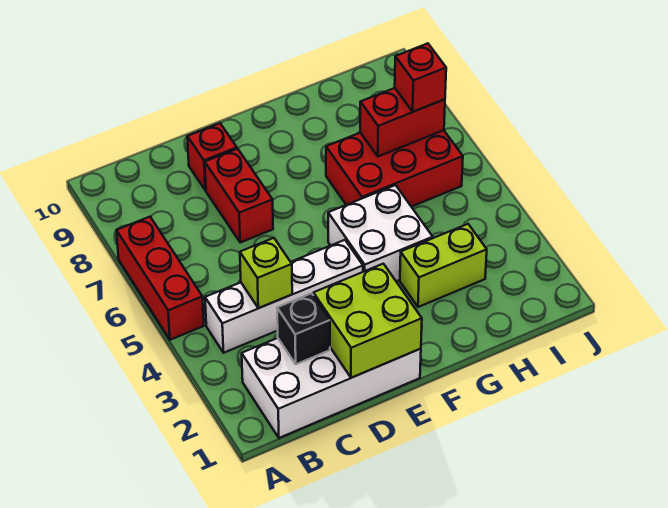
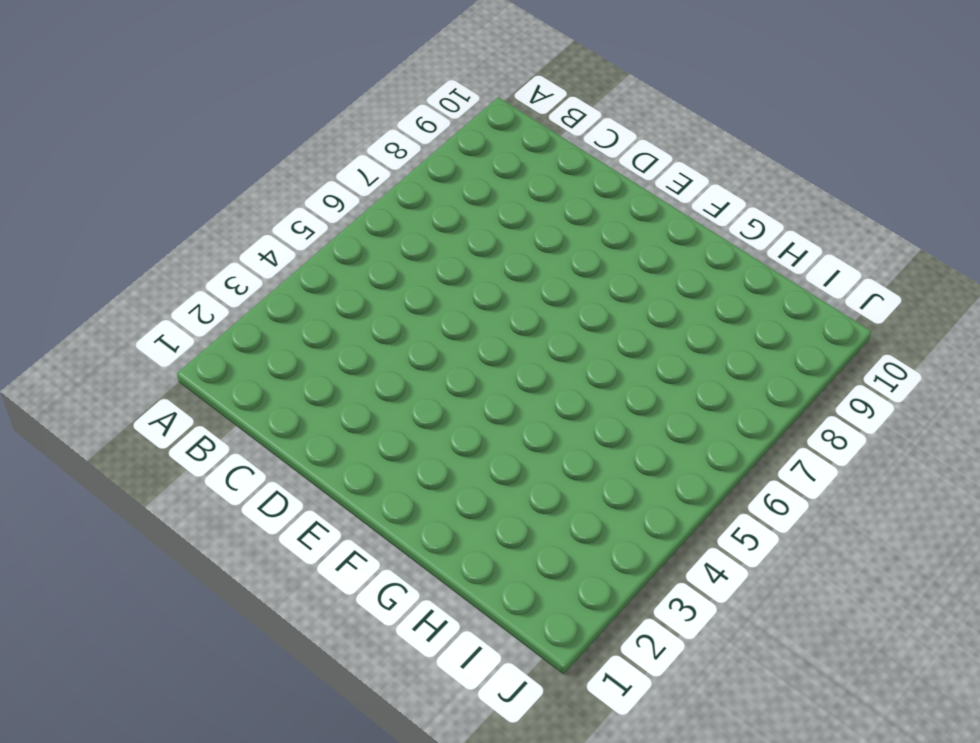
none -> red brick A5:A7 level 1
none -> white brick B1:E2 level 1
none -> white brick B4:E4 level 1

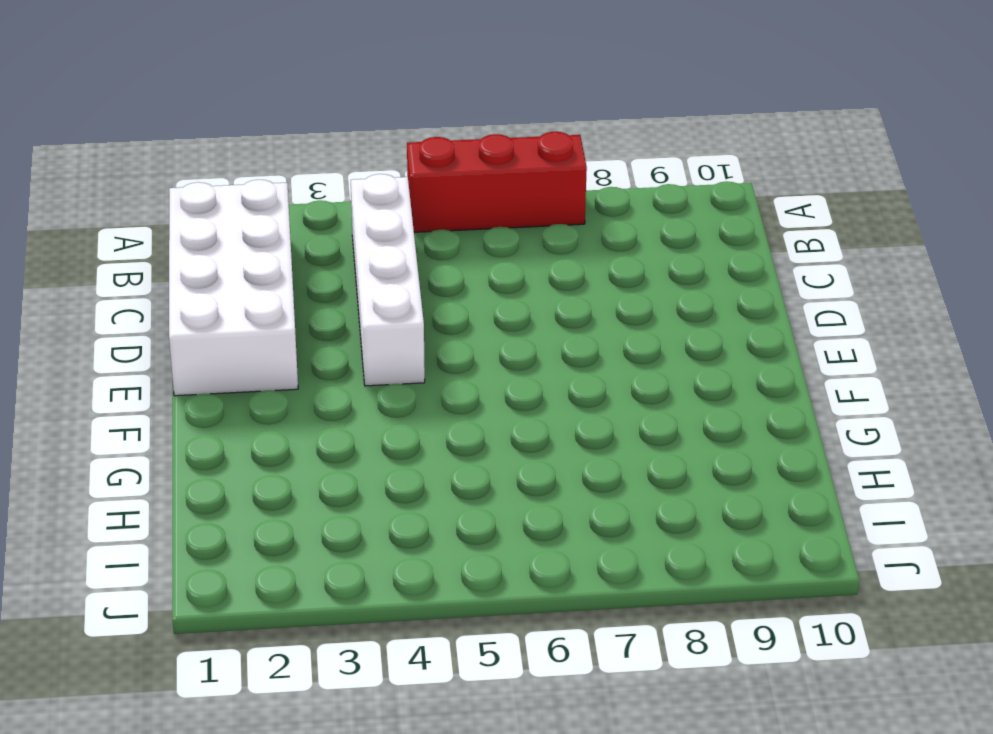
none -> red brick D7:D8 level 1
none -> red brick D9 level 1
none -> white brick F4:G5 level 1

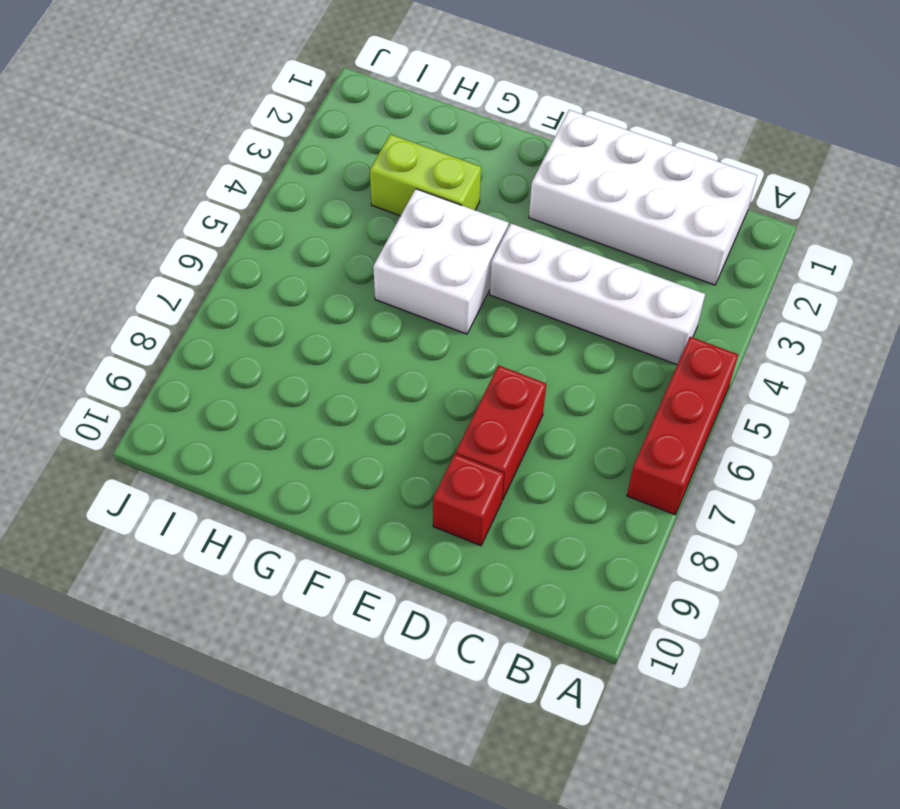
none -> red brick G6:I7 level 1
none -> black brick C2 level 2
none -> lime brick C4 level 2

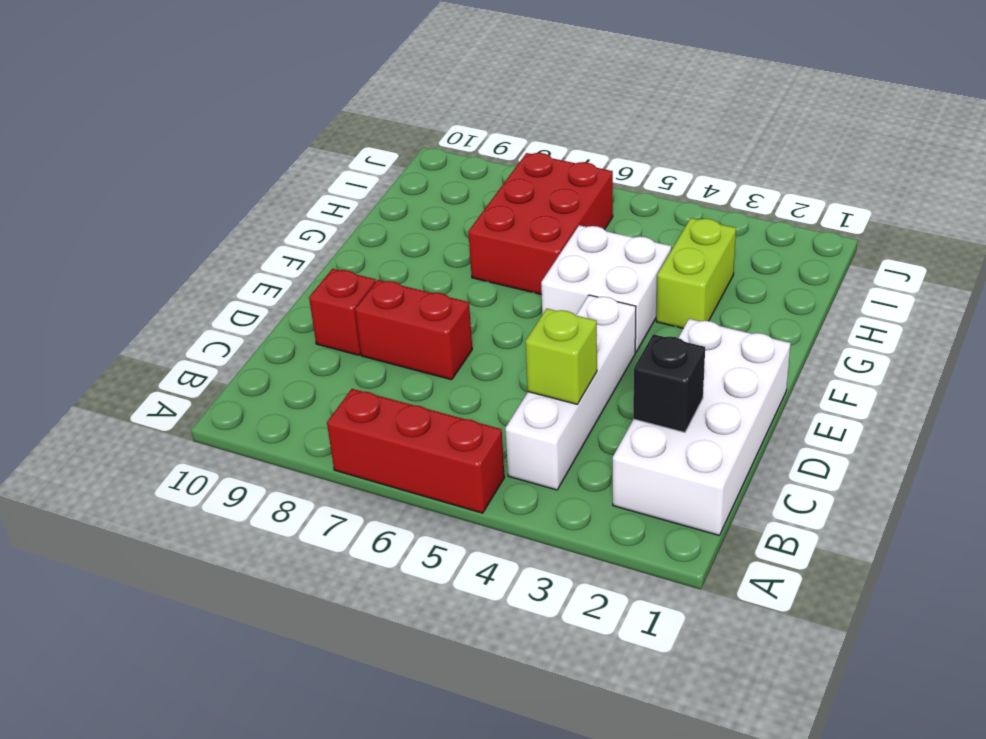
none -> lime brick D1:E2 level 2
none -> red brick H7:I7 level 2
none -> red brick I7 level 3

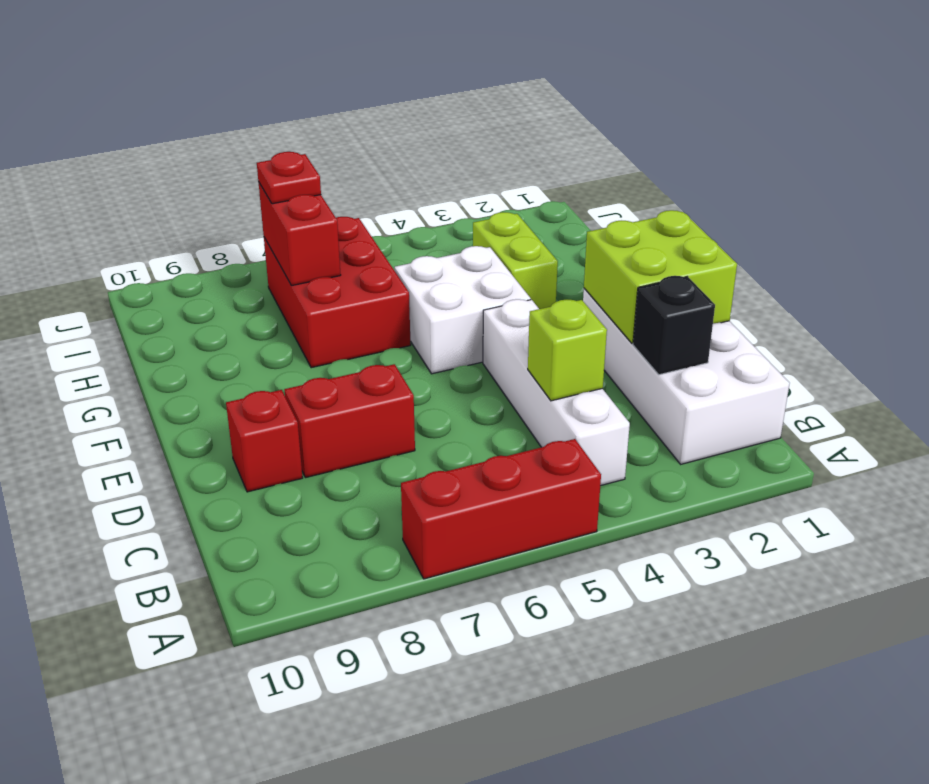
red plate I7 level 3 -> red brick I7 level 3

